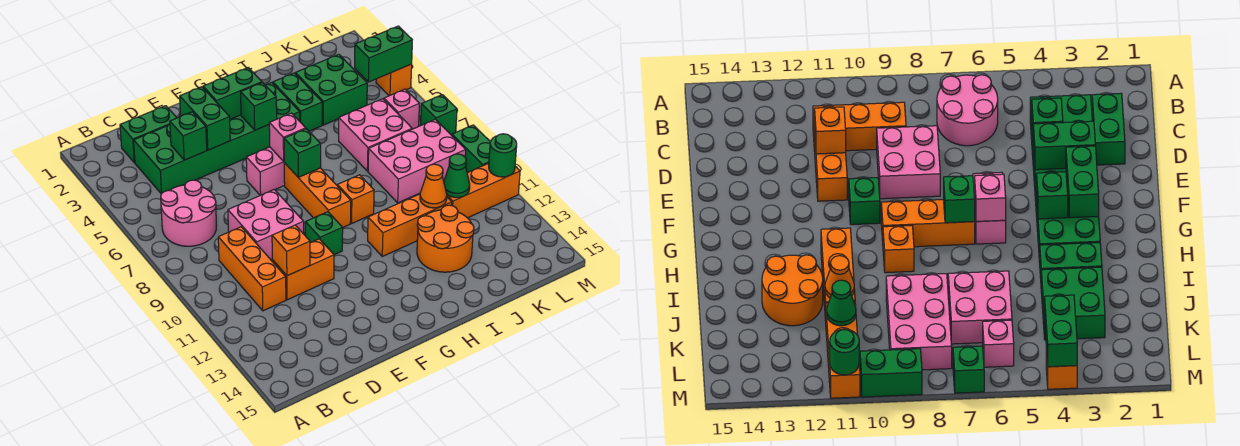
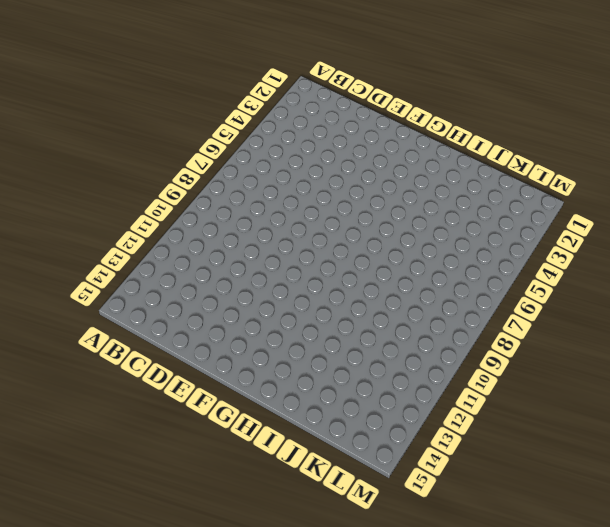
none -> pink round brick B6:C7 level 1
none -> green brick C2:D2 level 1
none -> green brick C3:H4 level 1
none -> orange brick C9:C11 level 1

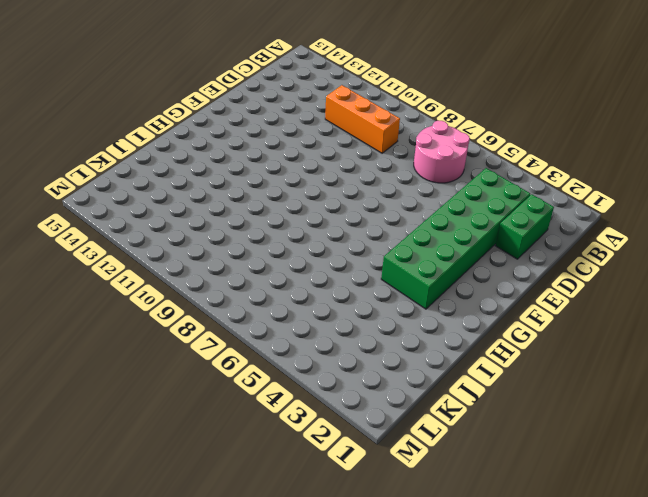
none -> pink brick D8:E9 level 1
none -> orange brick D11:E11 level 1
none -> pink brick F6:G6 level 1
none -> green brick F10 level 1

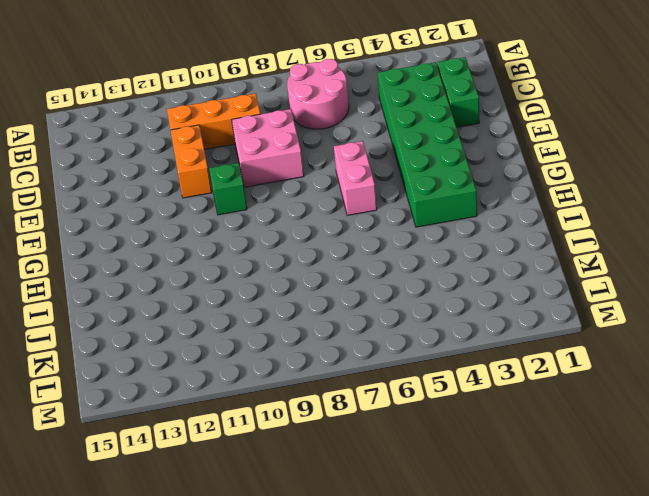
none -> orange brick G7:G9 level 1
none -> orange brick H9 level 1
none -> orange brick H11:J11 level 1
none -> green brick I3:I4 level 1

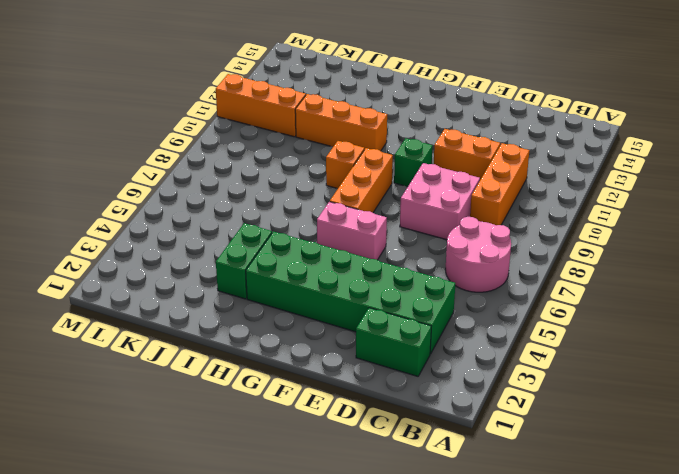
none -> orange round brick I12:J13 level 1
none -> green brick J3:K4 level 1
none -> pink brick J6:K7 level 1
none -> pink brick J8:L9 level 1

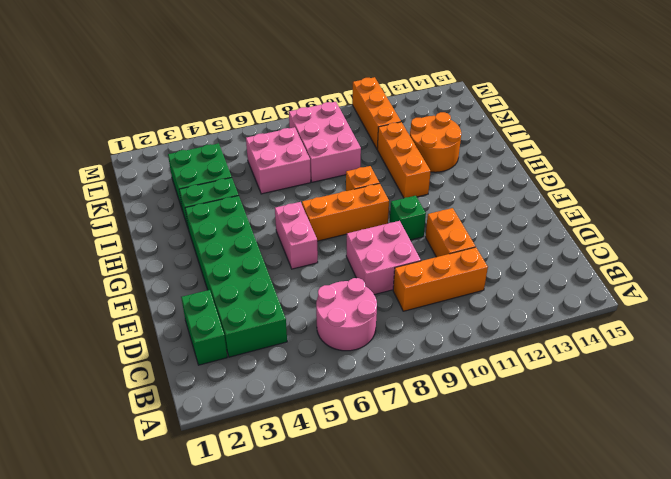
none -> pink brick L6 level 1
none -> orange brick M4 level 1
none -> green brick M7 level 1
none -> green brick M9:M10 level 1

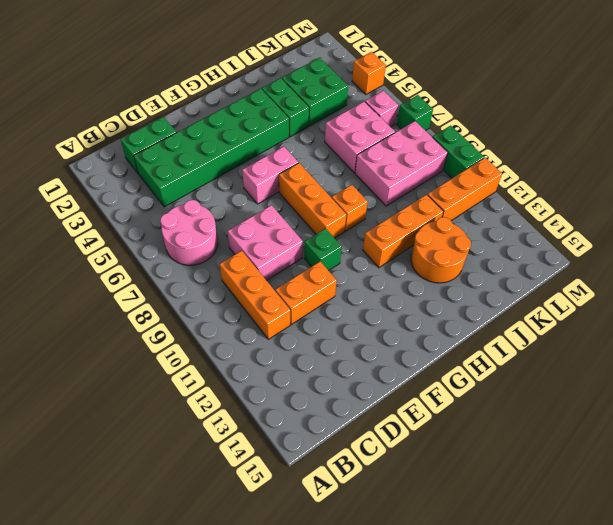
none -> green brick D4 level 2
none -> orange brick D11 level 2
none -> green brick E3:E4 level 2
none -> green brick F3:G3 level 2

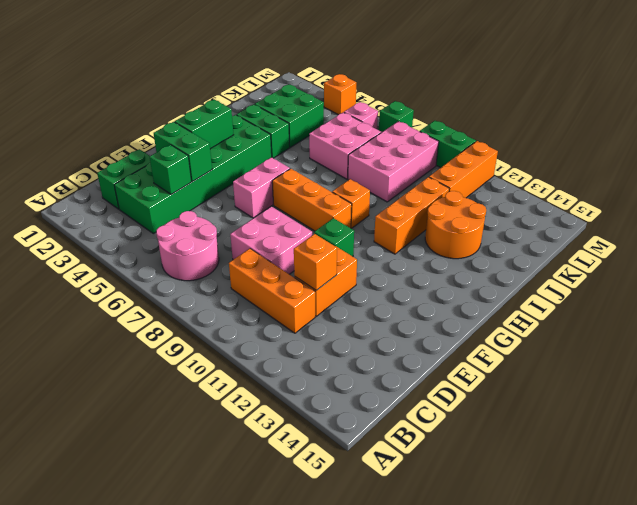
none -> green brick G4 level 2
none -> pink brick G6 level 2
none -> green brick G7 level 2
none -> orange cone J11 level 2

